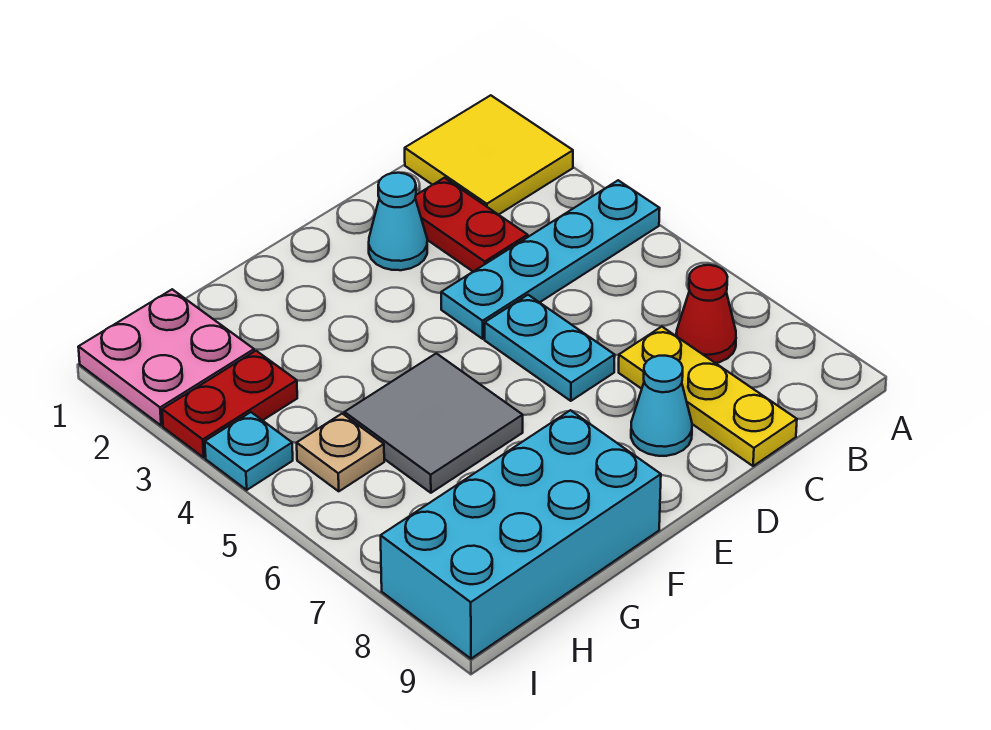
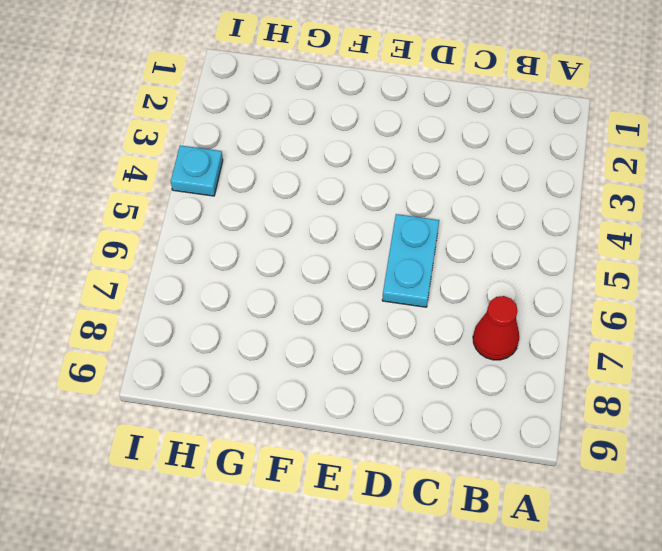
none -> yellow tile A1:B2 level 1
none -> cyan plate A4:D4 level 1
none -> red plate C2:C3 level 1

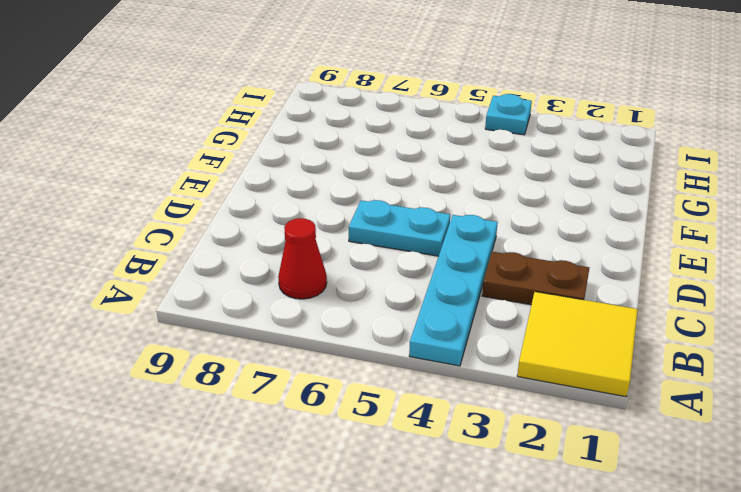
brown plate C2:C3 level 1 -> red plate C2:C3 level 1
none -> yellow plate C7:C9 level 1
none -> cyan cone D2 level 1
none -> cyan cone D8 level 1

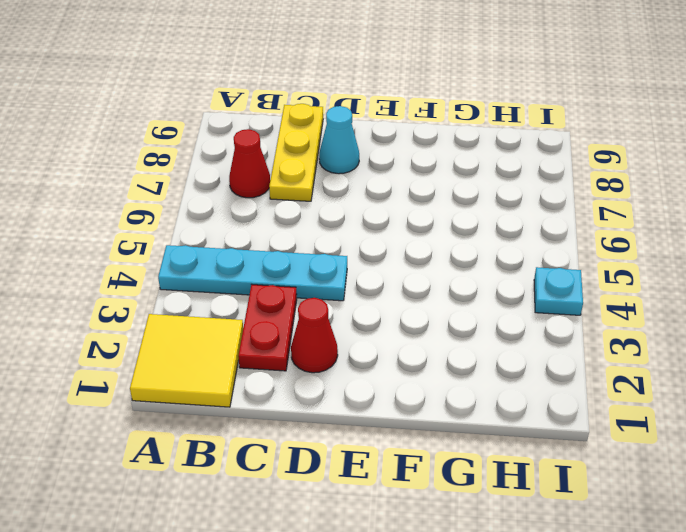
red cone D2 level 1 -> cyan cone D2 level 1
none -> cyan plate D5:D6 level 1
none -> grey tile F5:G6 level 1
none -> cyan brick F8:I9 level 1

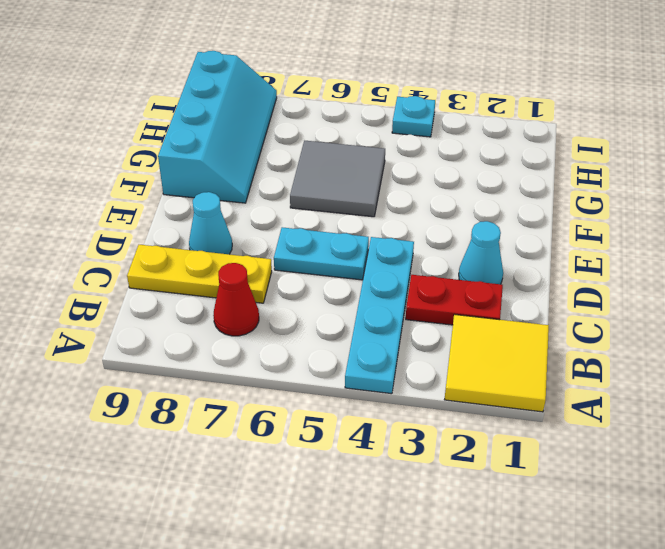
cyan slope F8:I9 level 1 top 9 -> cyan brick F8:I9 level 1
none -> pink plate H1:I2 level 1
none -> red plate H3:I3 level 1
none -> tan plate H5 level 1

